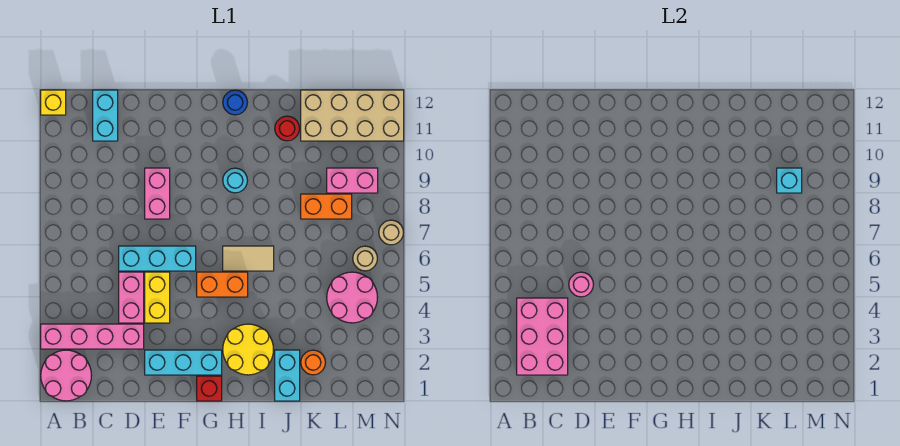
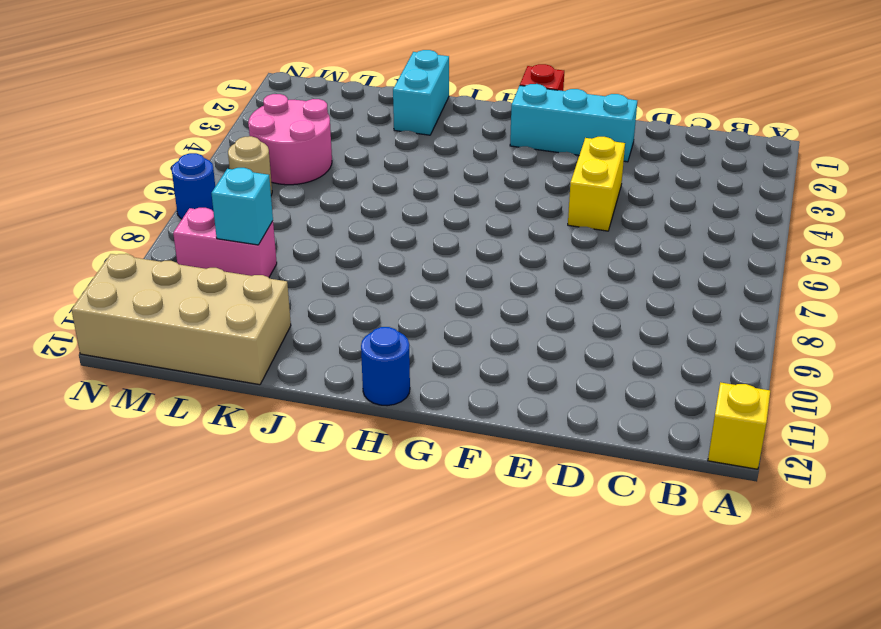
blue round brick N7 level 1 -> tan round brick N7 level 1
none -> pink round brick A1:B2 level 1
none -> pink brick A3:D3 level 1
none -> cyan brick C11:C12 level 1

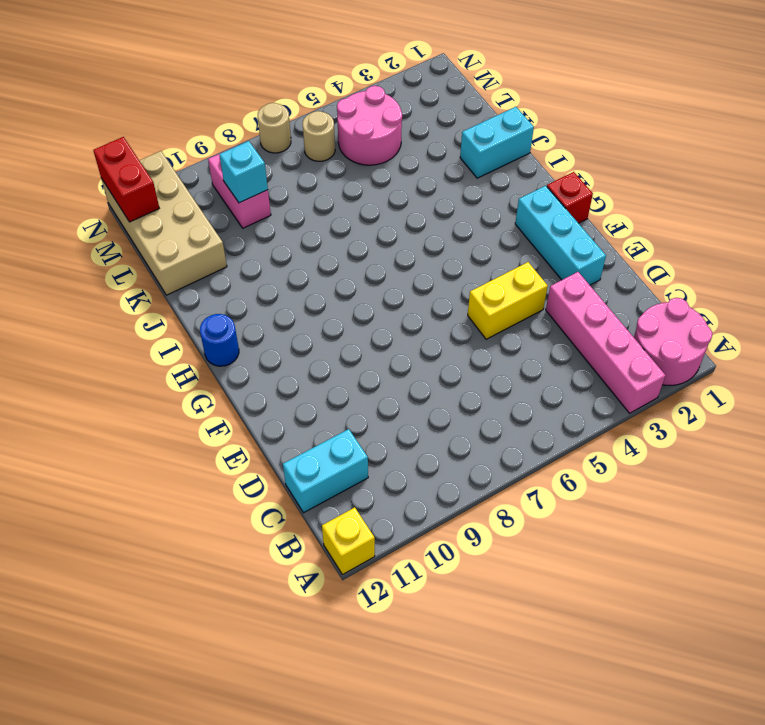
red brick M12:N12 level 2 -> none
none -> pink brick D4:D5 level 1
none -> cyan brick D6:F6 level 1
none -> pink brick E8:E9 level 1

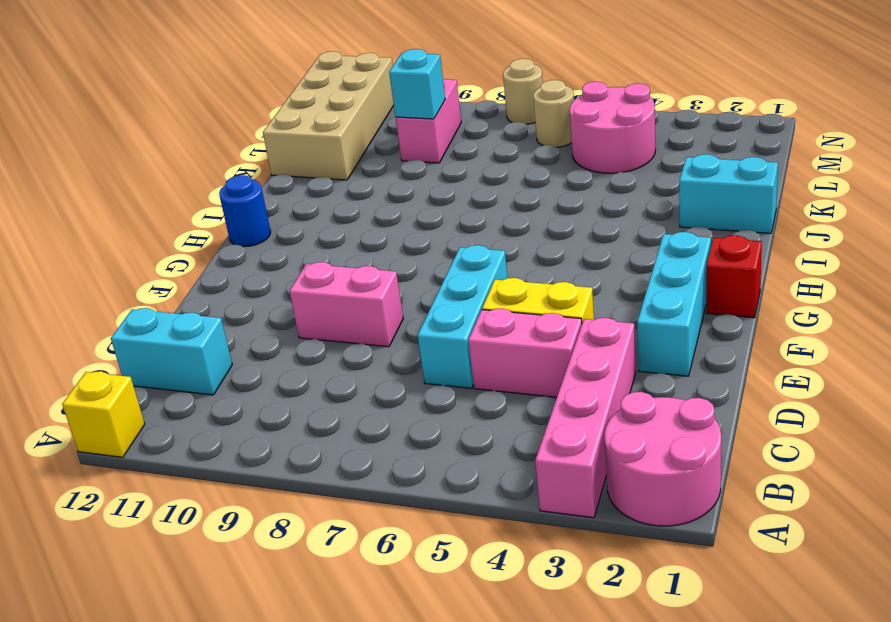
none -> orange brick G5:H5 level 1
none -> yellow round brick H2:I3 level 1
none -> tan tile H6:I6 level 1

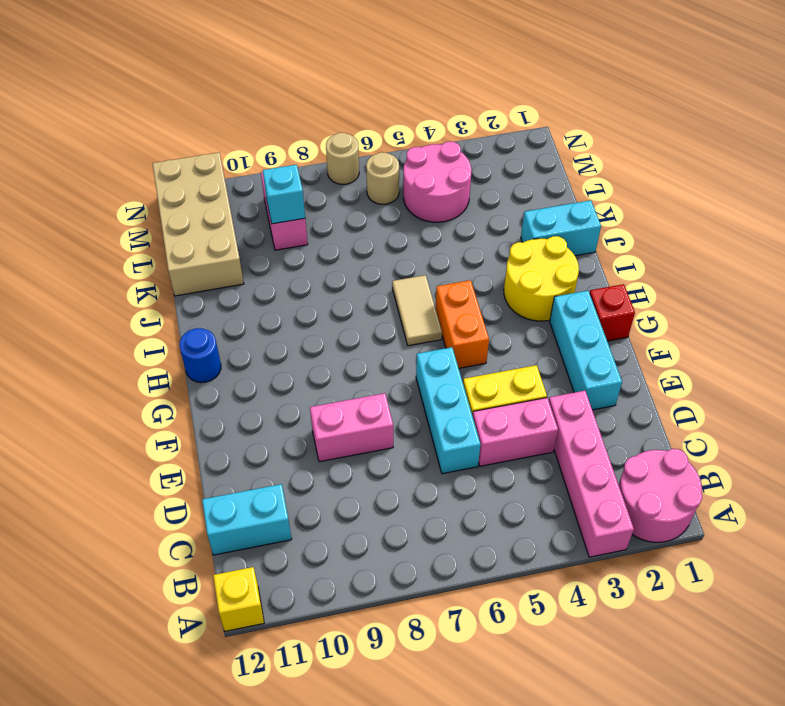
none -> cyan round brick H9 level 1
none -> red round brick J11 level 1
none -> orange round brick K2 level 1

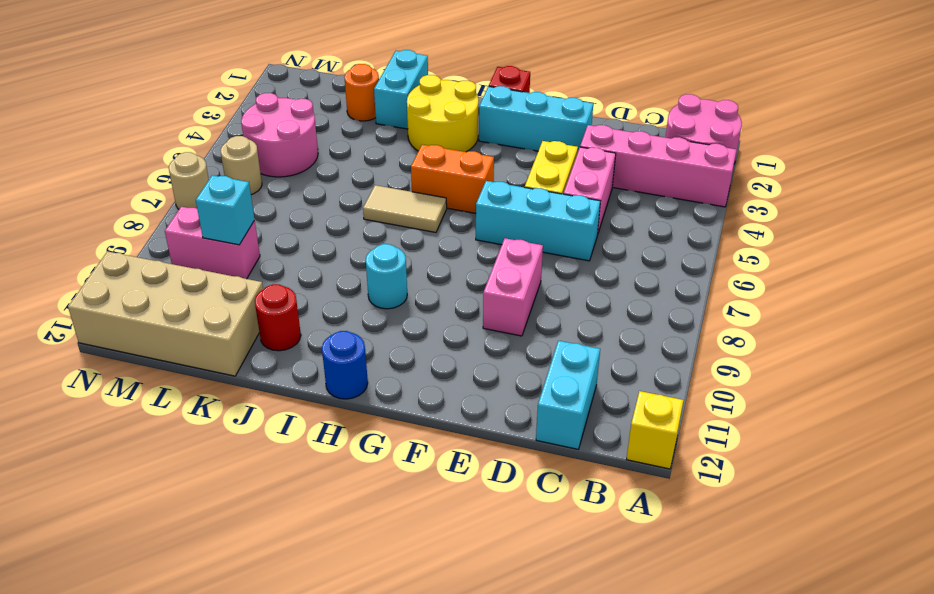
none -> orange brick K8:L8 level 1
none -> pink brick B2:C4 level 2
none -> pink round brick D5 level 2

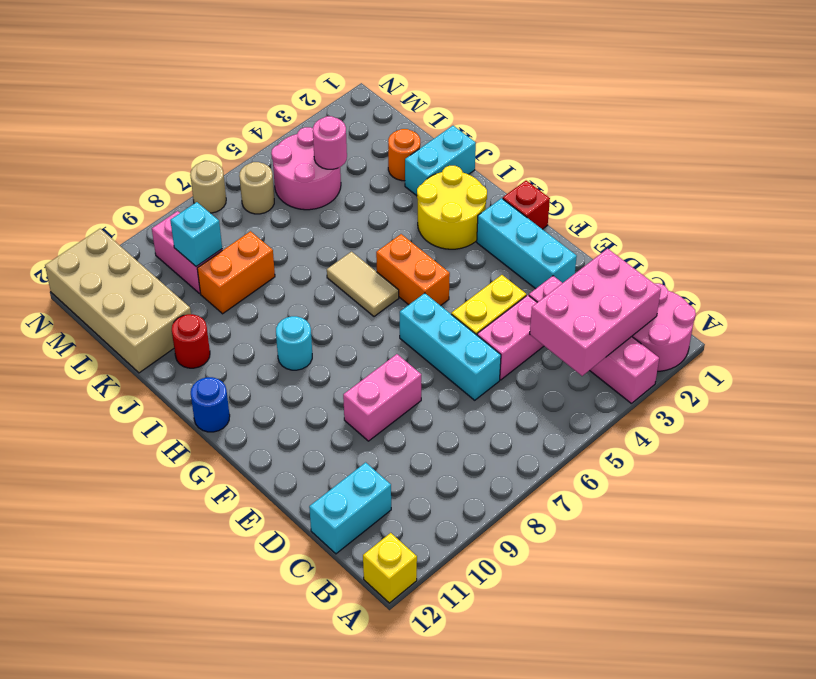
orange brick K8:K9 level 1 -> orange brick K8:L8 level 1
pink round brick L4 level 2 -> pink round brick D5 level 2

